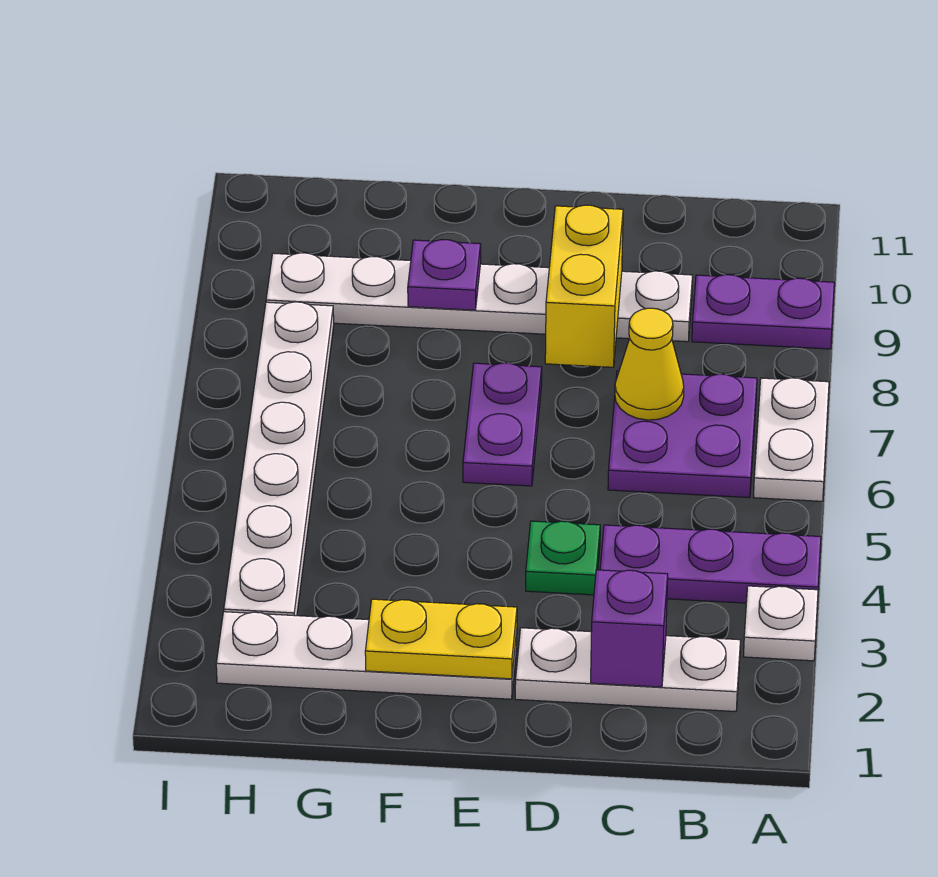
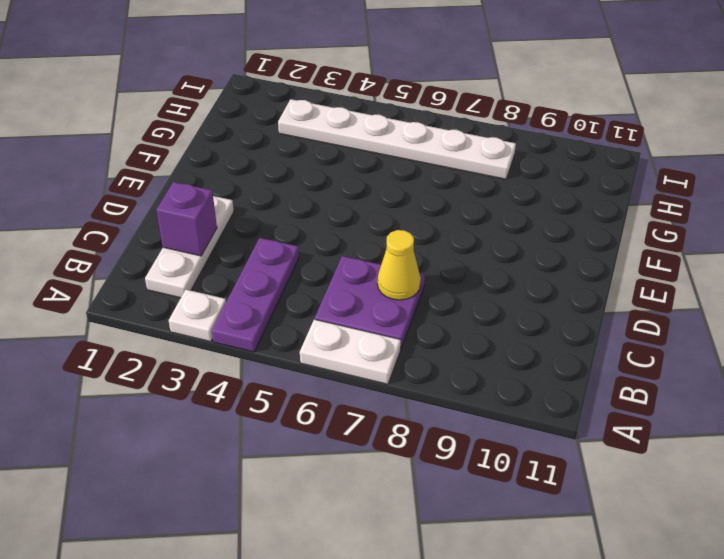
none -> purple plate A9:B9 level 1
none -> white plate C9:H9 level 1
none -> green plate D4 level 1

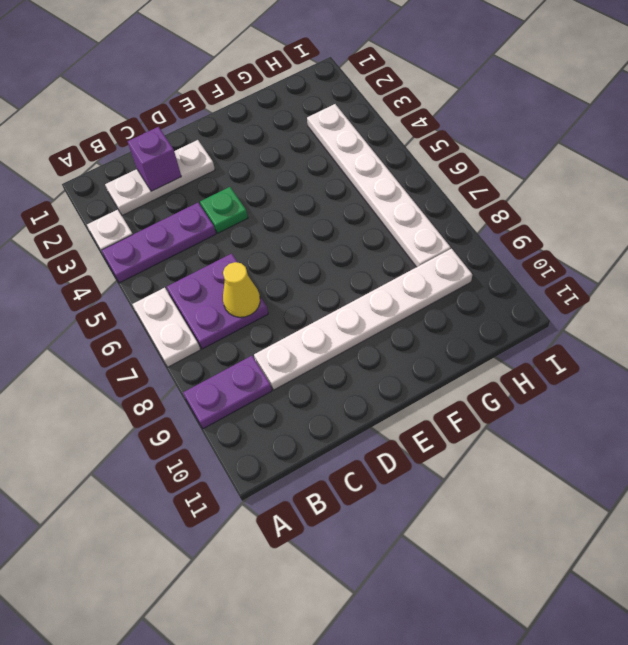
none -> white plate E2:H2 level 1
none -> purple plate E6:E7 level 1
none -> yellow brick D8:D9 level 2

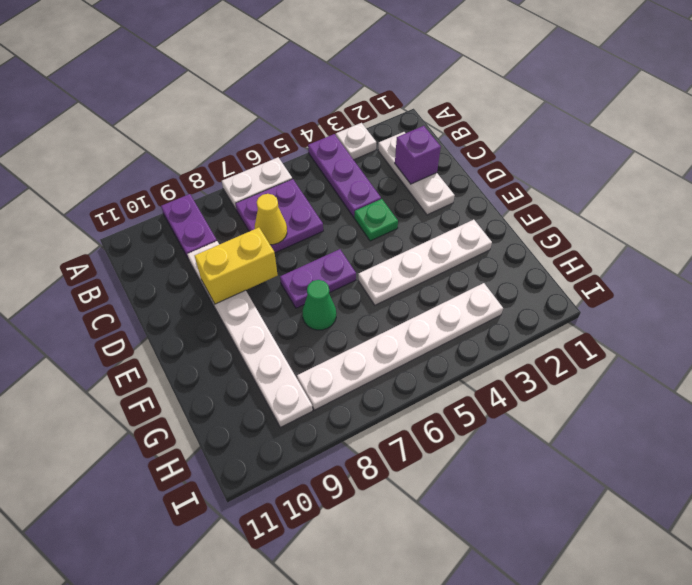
white plate F2:F5 level 1 -> white plate E2:H2 level 1
green cone F7 level 1 -> none
none -> yellow plate E2:F2 level 2
none -> purple plate F9 level 2

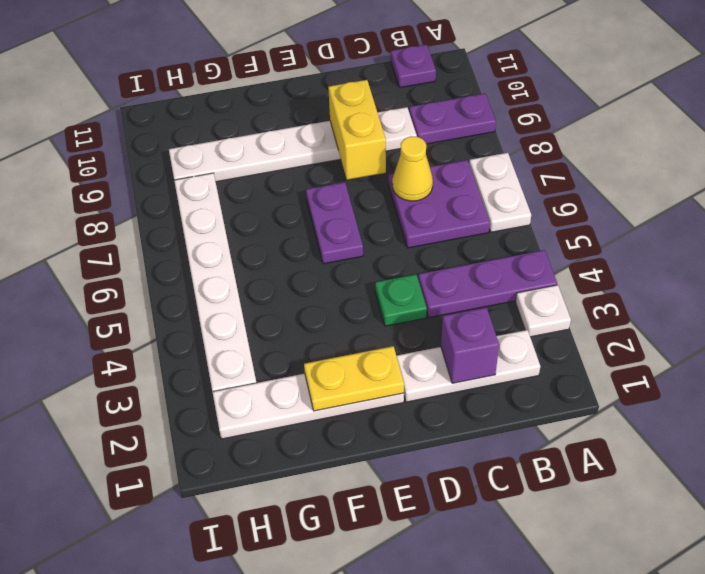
purple plate B11 level 1 -> purple plate F9 level 2

